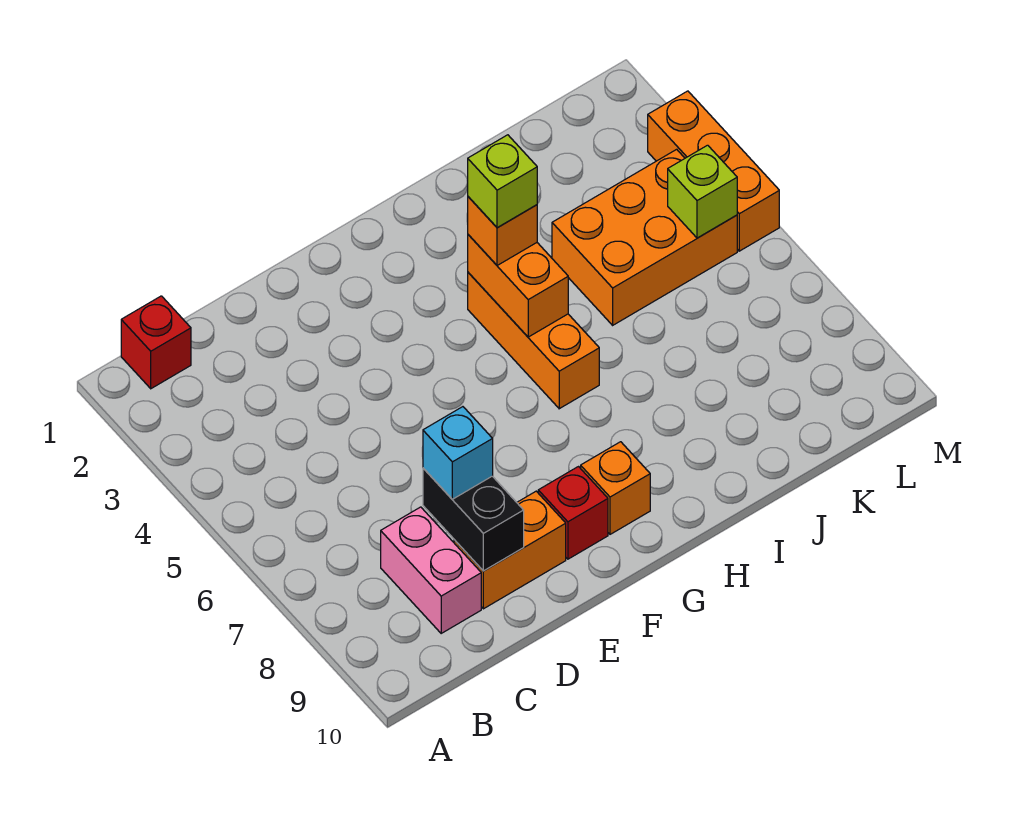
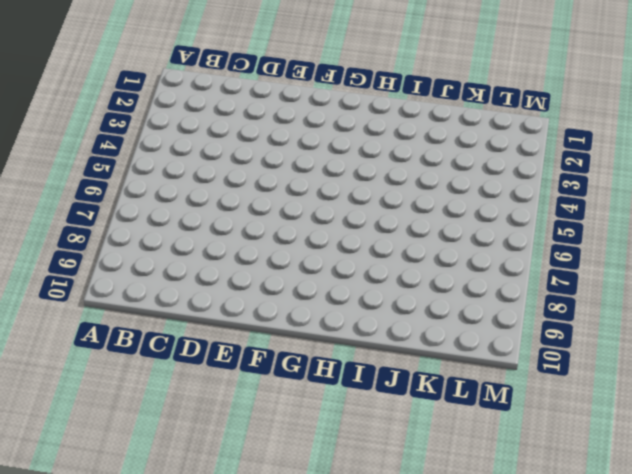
none -> red brick B1 level 1
none -> pink brick C8:C9 level 1
none -> orange brick D9:E9 level 1

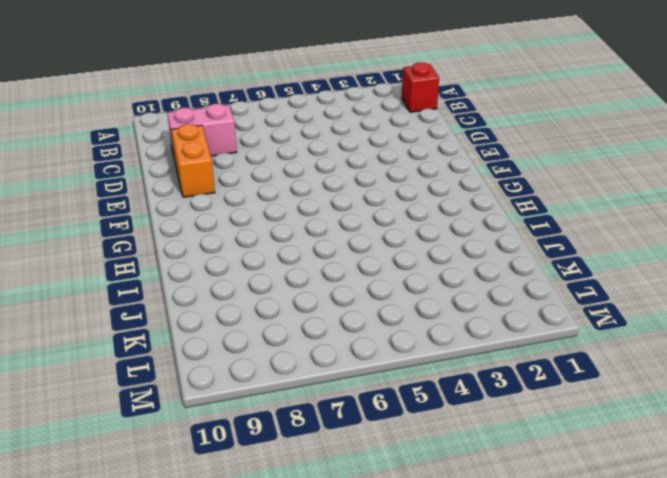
none -> red brick F9 level 1
none -> orange brick G9 level 1
none -> orange brick H4:H6 level 1

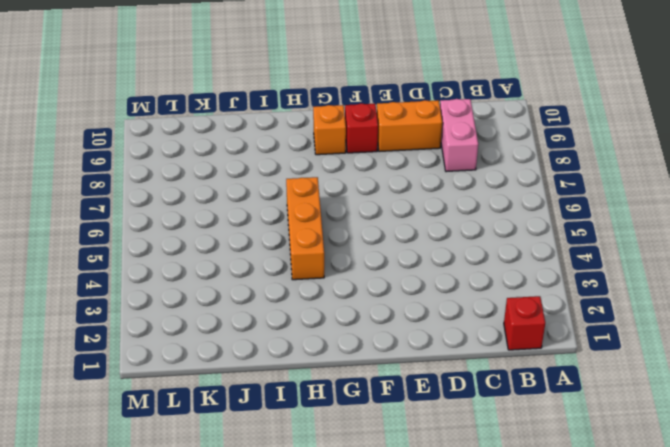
none -> orange brick J4:L5 level 1
none -> orange brick M3:M5 level 1
none -> black brick D8:D9 level 2

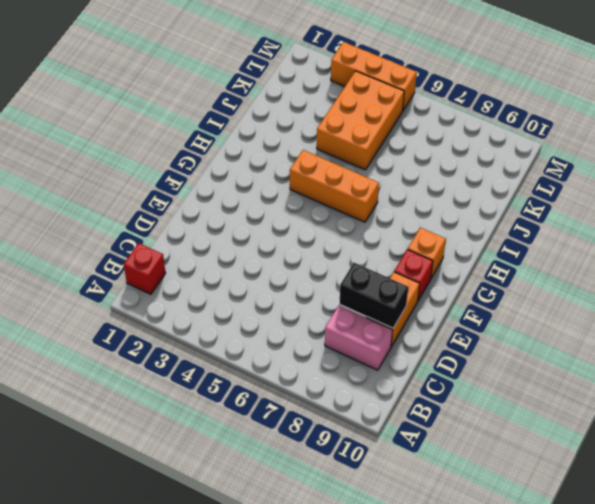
none -> orange brick H4:H5 level 2
none -> lime brick L5 level 2
none -> cyan brick D8 level 3

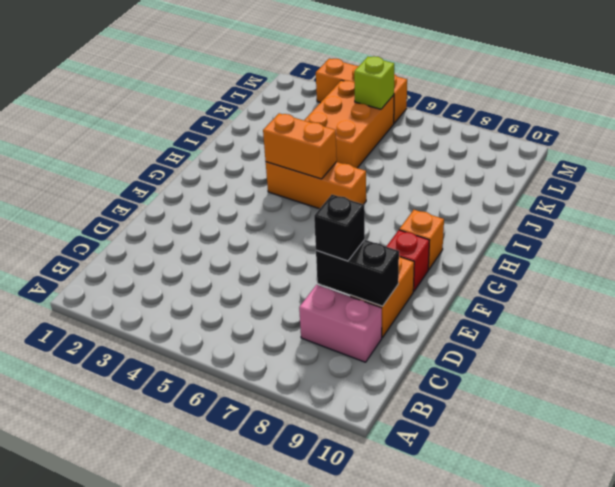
black brick D8 level 3 -> cyan brick D8 level 3
none -> red brick B1 level 1
none -> orange brick H4 level 3
none -> lime brick H4 level 4

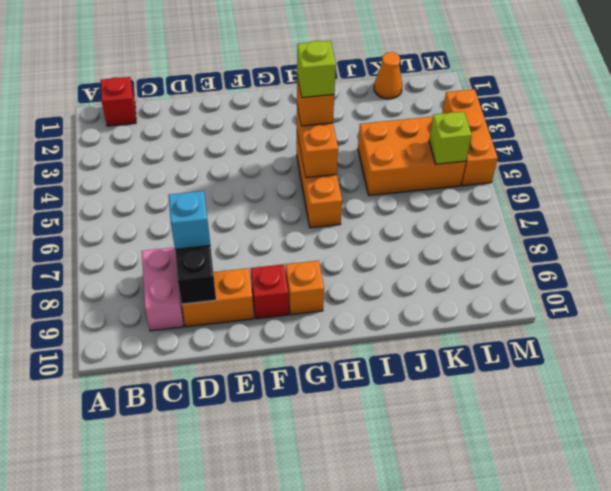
orange cone K1 level 1 -> none

